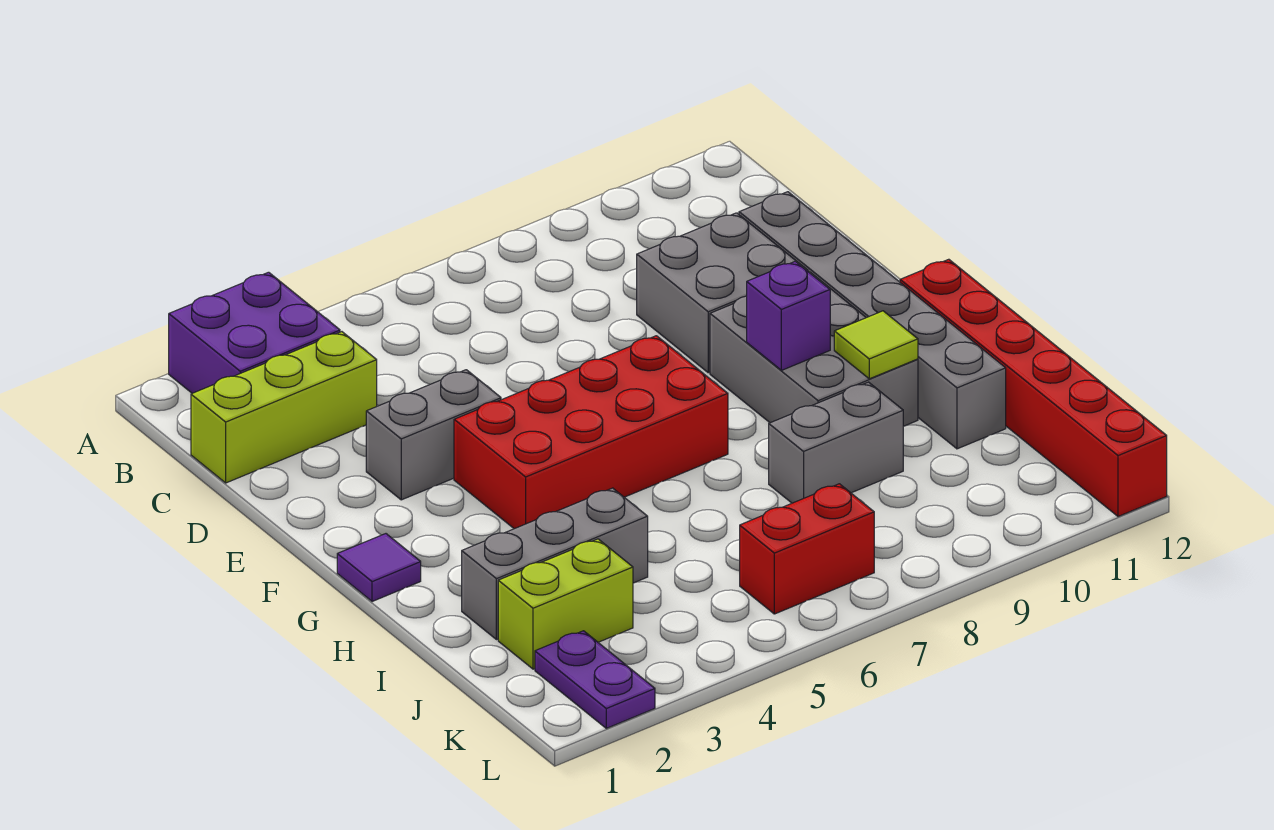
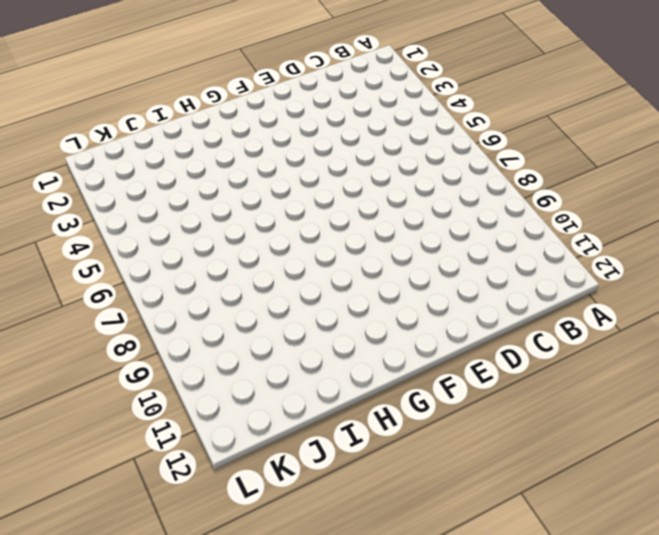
none -> purple brick A2:B3 level 1
none -> lime brick C1:C3 level 1
none -> grey brick D9:E10 level 1

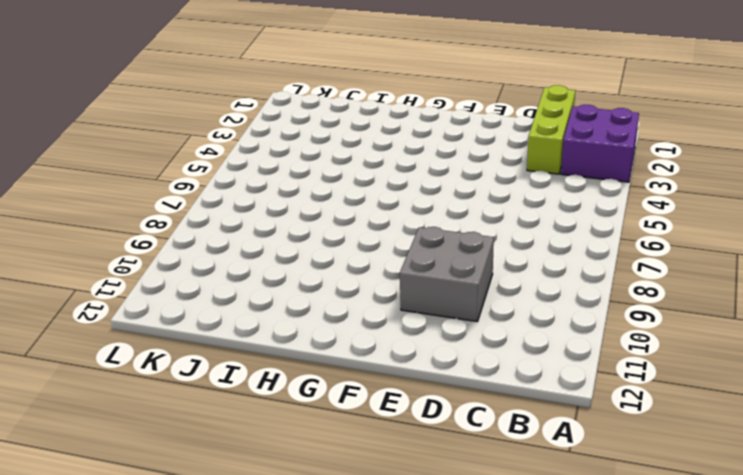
none -> grey brick D11:I11 level 1
none -> grey brick E3:E4 level 1
none -> red brick F4:G7 level 1

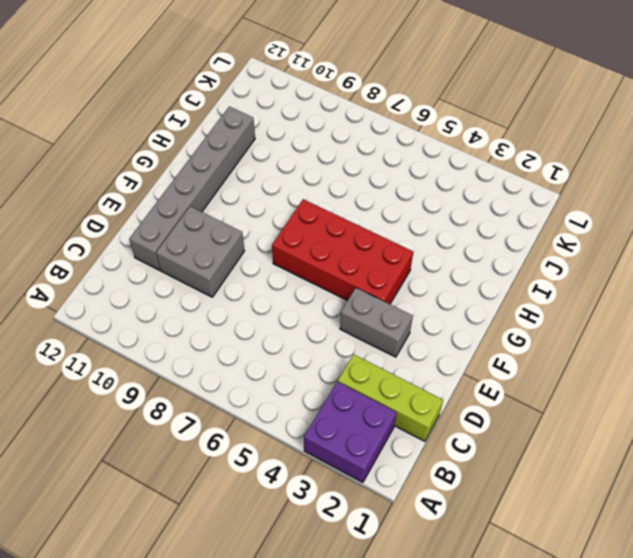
none -> grey brick F9:H10 level 1
none -> purple tile G1 level 1
none -> red brick G12:L12 level 1

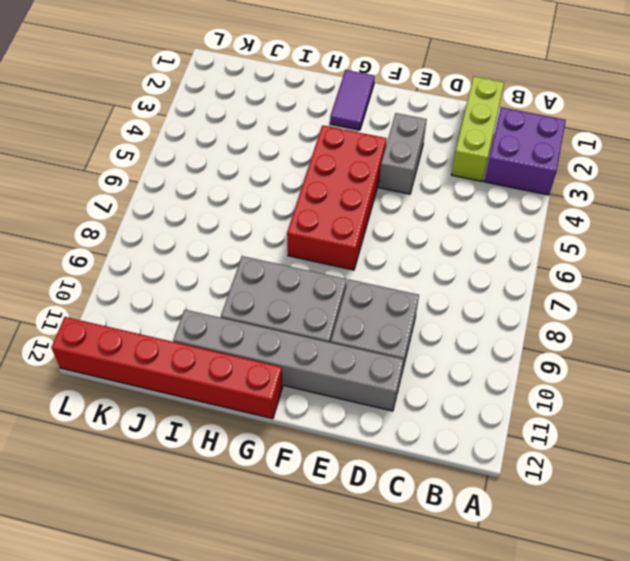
purple tile G1:G2 level 1 -> purple tile G1 level 1
none -> grey brick I2:I4 level 1
none -> grey brick I8:I9 level 1
none -> lime brick J2:J3 level 1

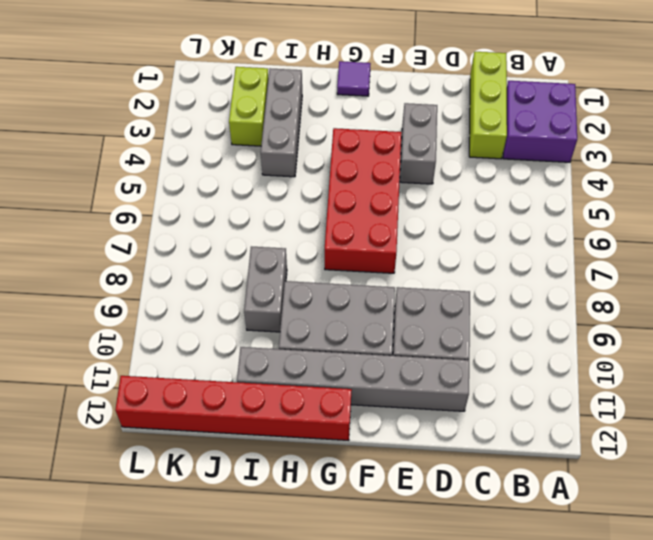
none -> purple plate K2:L2 level 1
none -> red brick K6:K7 level 1
none -> purple brick G9 level 2

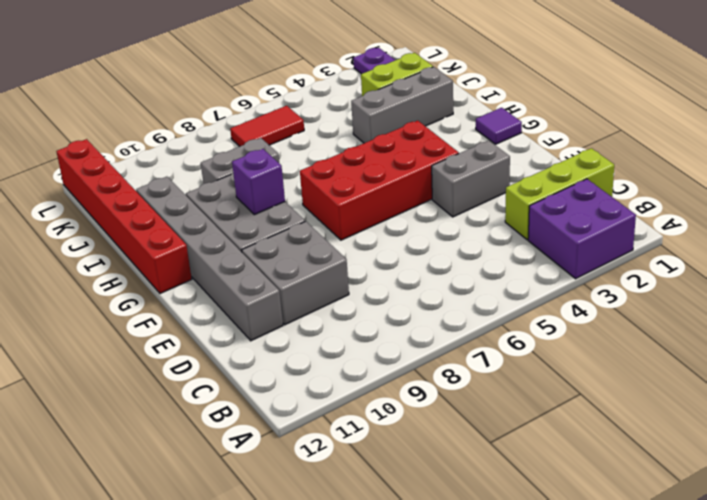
red tile K6:K7 level 1 -> red brick K6:K7 level 1
none -> lime tile H10 level 2

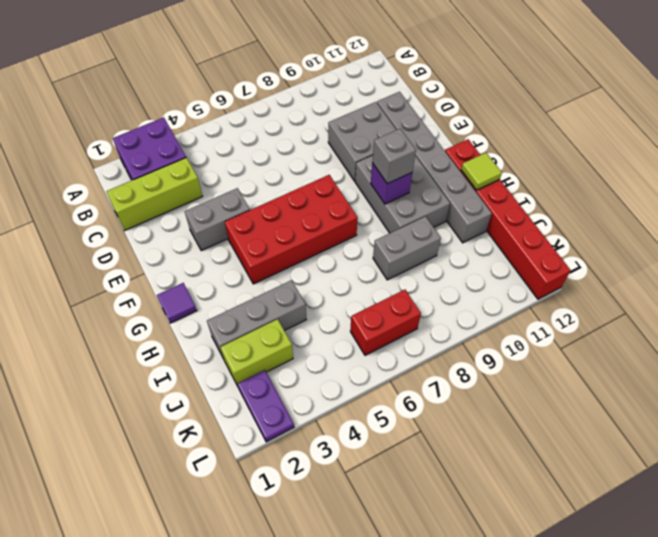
grey brick G9 level 3 -> none
lime tile H12 level 2 -> lime tile H10 level 2

